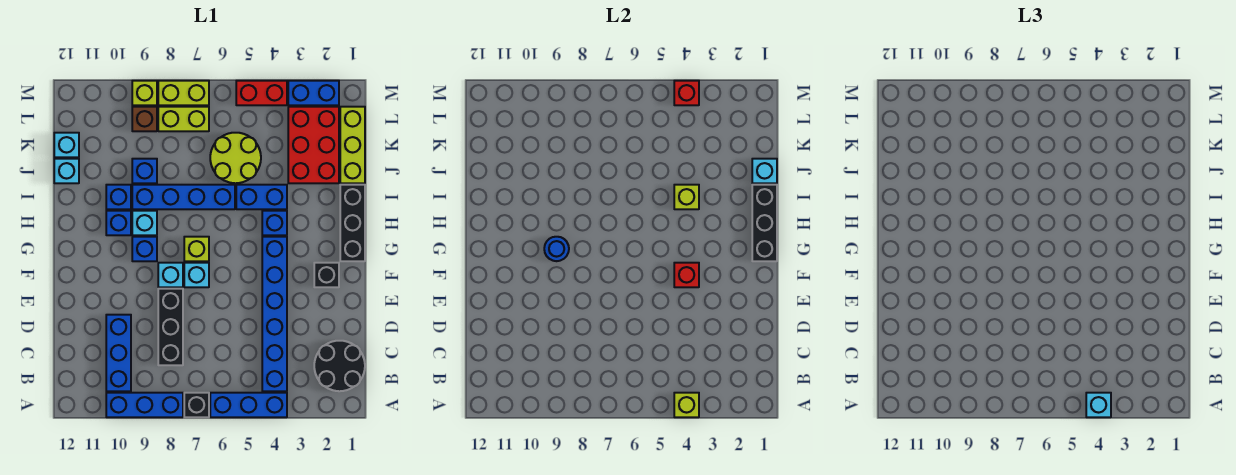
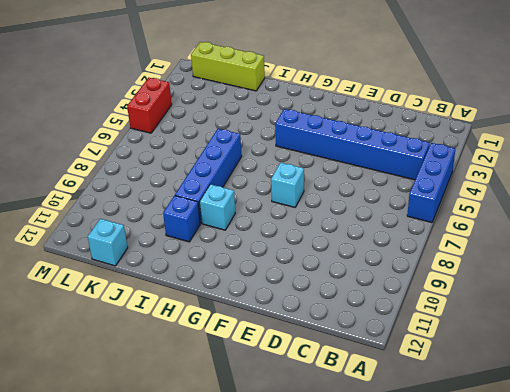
none -> black brick A7 level 1
none -> blue brick A8:A10 level 1
none -> black round brick B1:C2 level 1
none -> blue brick B10:D10 level 1

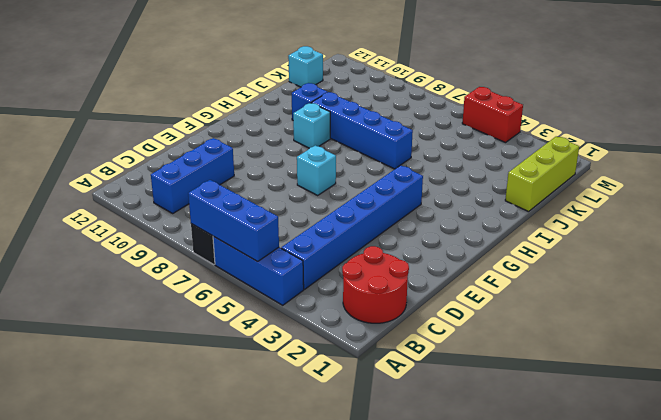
blue brick A5:A7 level 2 -> blue brick A8:A10 level 1
red round brick B1:C2 level 1 -> black round brick B1:C2 level 1
none -> black brick C8:E8 level 1
none -> black brick F2 level 1
none -> cyan brick F8 level 1
none -> black brick G1:I1 level 1

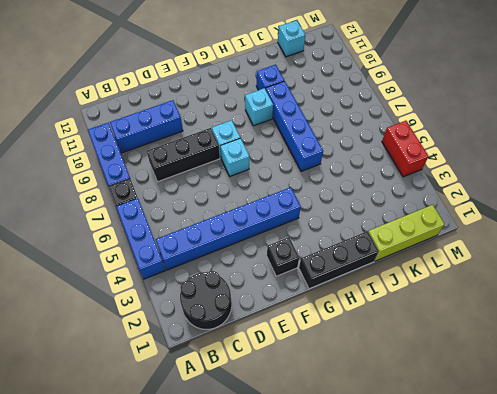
none -> lime brick G7 level 1
none -> blue brick G9 level 1
none -> blue brick H4 level 1
none -> blue brick H10 level 1

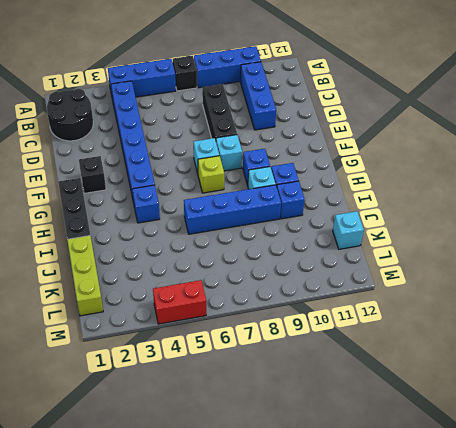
none -> blue brick I4:I5 level 1
none -> red brick J2:L3 level 1
none -> lime round brick J5:K6 level 1
none -> blue brick J9 level 1

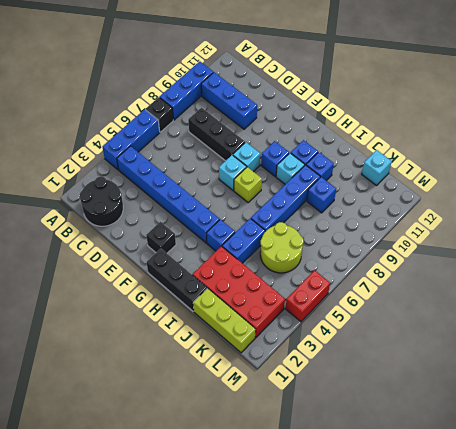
red brick I2:L3 level 1 -> red brick J2:L3 level 1
none -> cyan brick J12 level 1
none -> lime brick L7:L8 level 1
none -> brown brick L9 level 1
none -> blue brick M2:M3 level 1

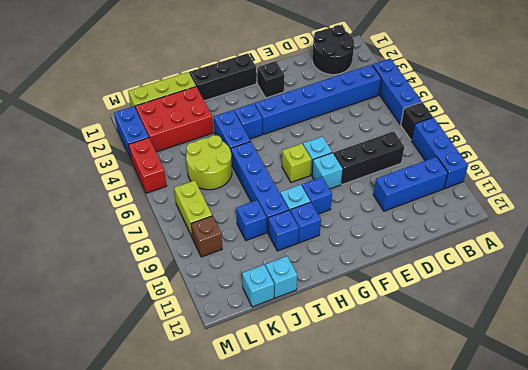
none -> lime brick M7:M8 level 1
none -> lime brick M9 level 1
none -> lime brick A4 level 2
none -> red brick F4 level 2

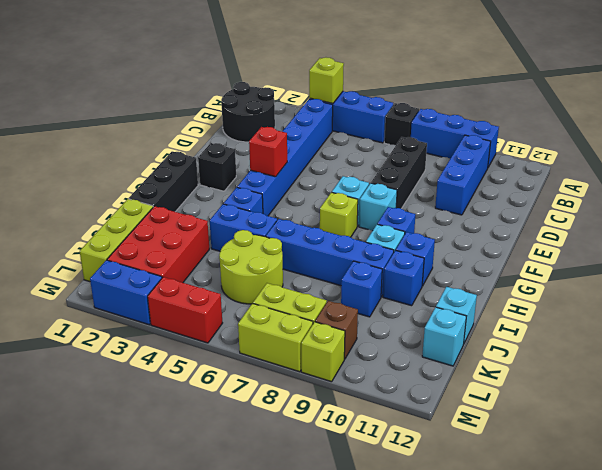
none -> black brick G1:I1 level 2
none -> blue round brick G9 level 2
none -> lime brick I4 level 2
none -> cyan brick J1 level 2

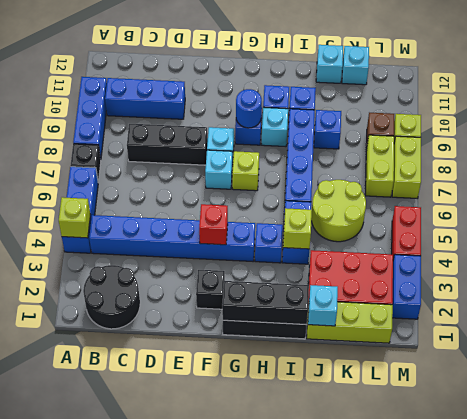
none -> red brick M4 level 2
none -> cyan brick A4 level 3

